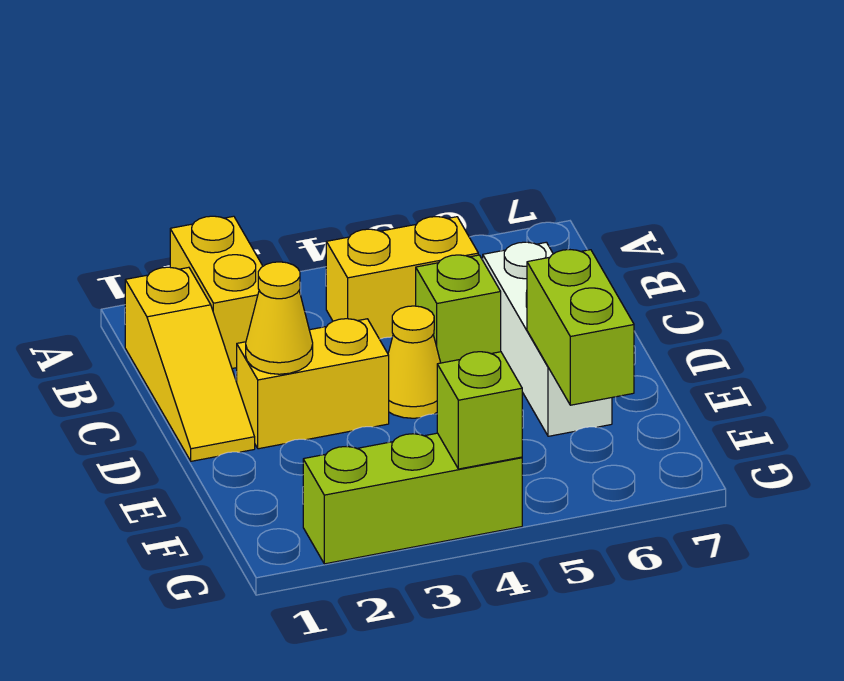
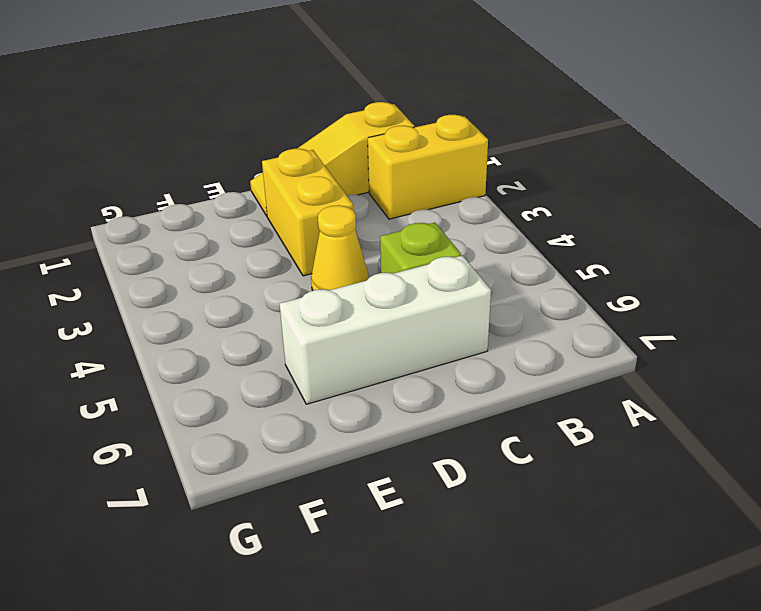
none -> yellow brick B4:B5 level 1
none -> lime brick G2:G4 level 1

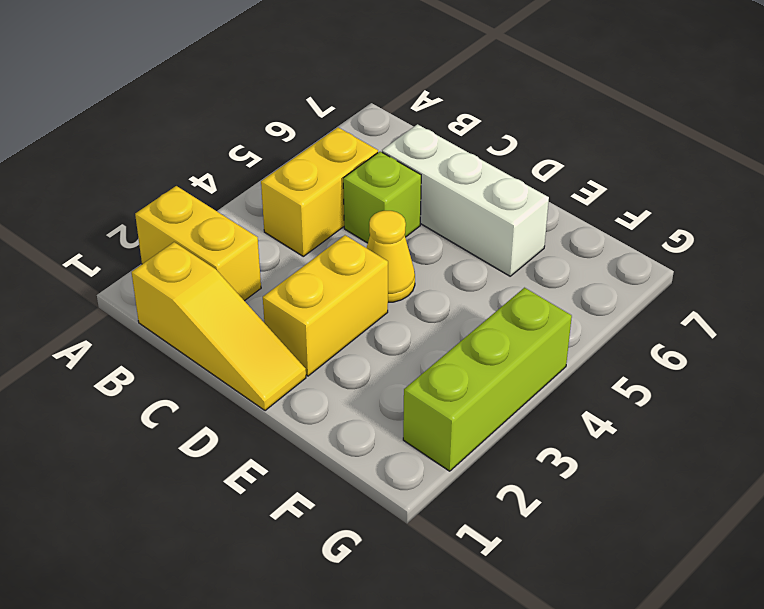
none -> yellow cone D2 level 2
none -> lime brick E6:F6 level 2

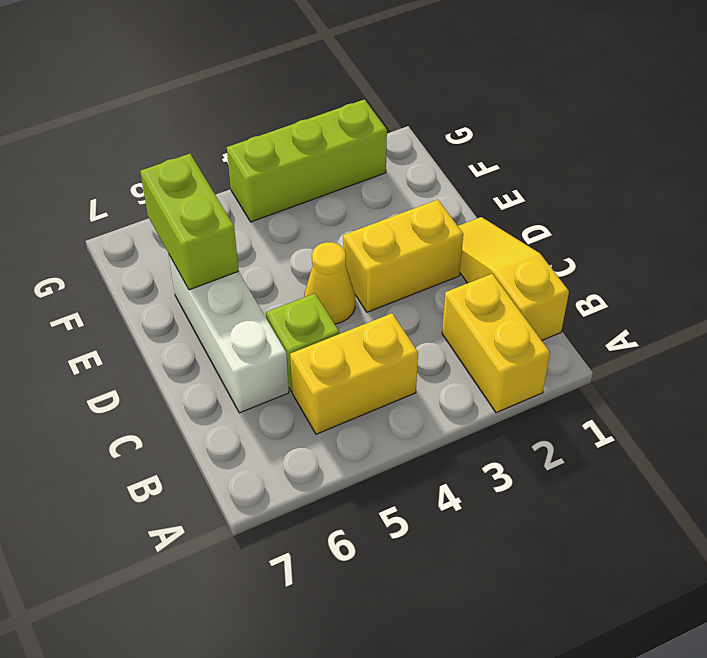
none -> yellow cone D2 level 2
none -> lime brick G4 level 2

